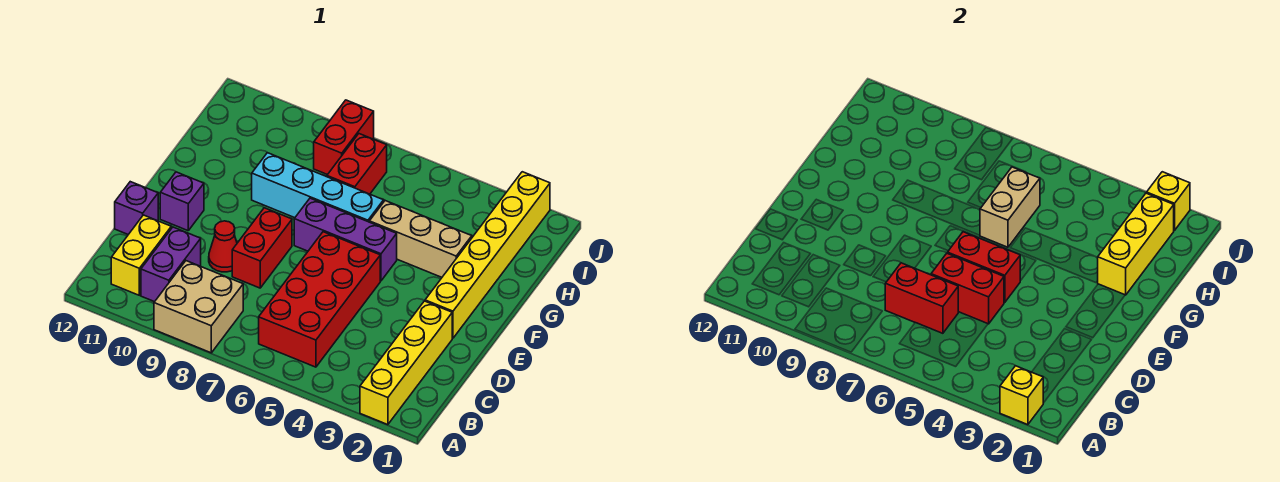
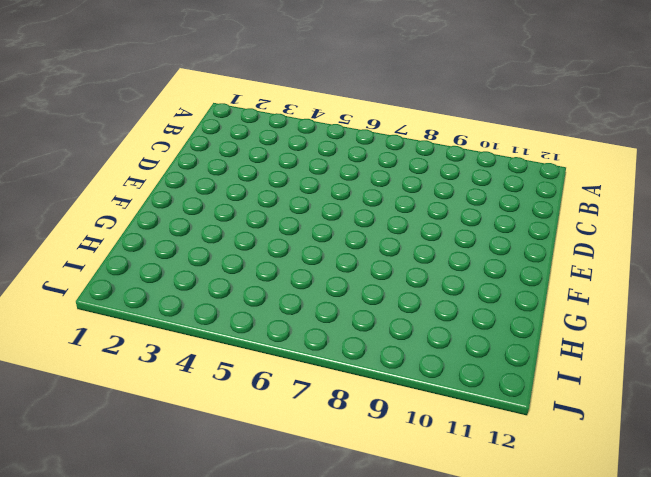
none -> yellow brick A2:D2 level 1
none -> tan brick A8:B9 level 1
none -> red brick B5:E6 level 1

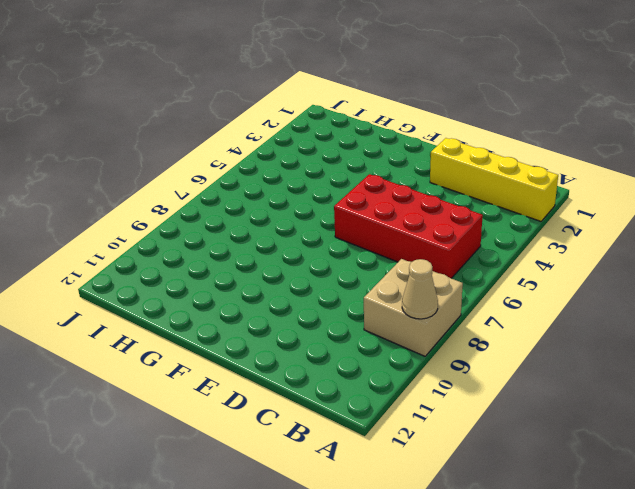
tan cone A9 level 2 -> none
none -> purple brick B10:C10 level 1
none -> yellow brick B11:C11 level 1
none -> red brick D8:E8 level 1

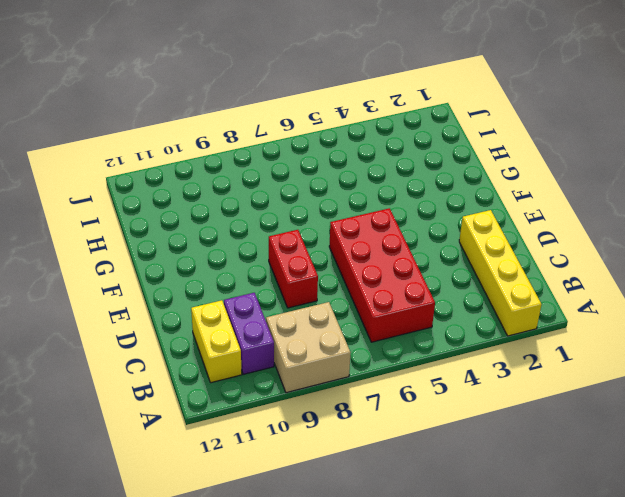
none -> red cone D9 level 1
none -> purple brick D12 level 1
none -> yellow brick E2:J2 level 1

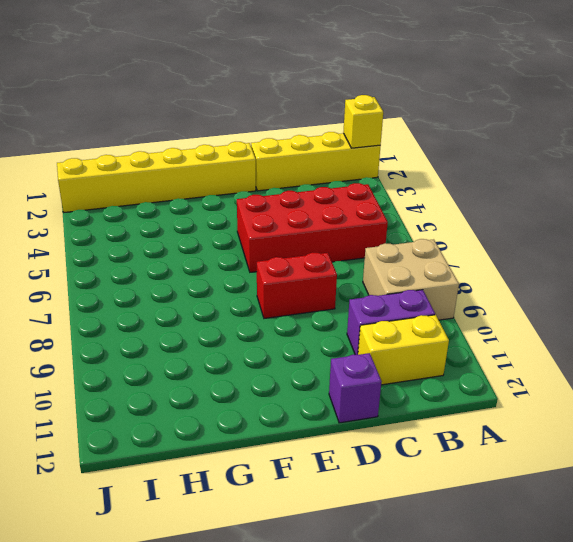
none -> red cone D9 level 1
none -> purple brick E11 level 1
none -> purple brick F5:F7 level 1

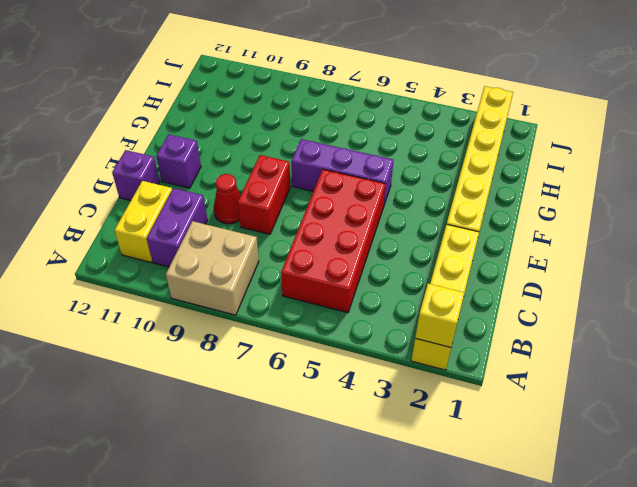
none -> tan brick G3:G5 level 1
none -> cyan brick G6:G9 level 1
none -> red brick H7:I7 level 1

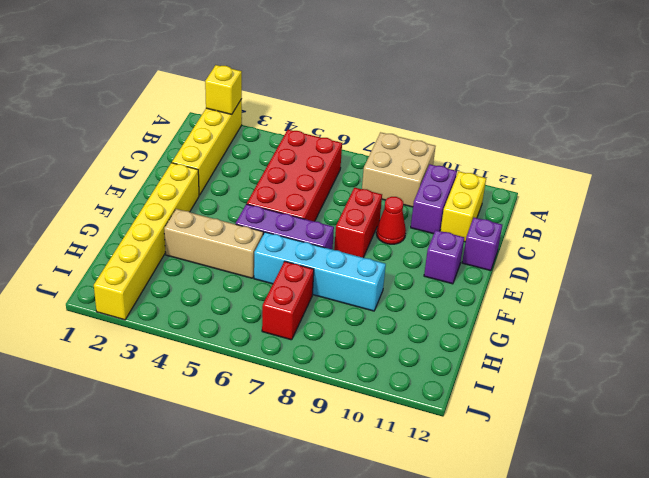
none -> red brick I8:J8 level 1
none -> red brick C6:C7 level 2
none -> red brick D5:D6 level 2

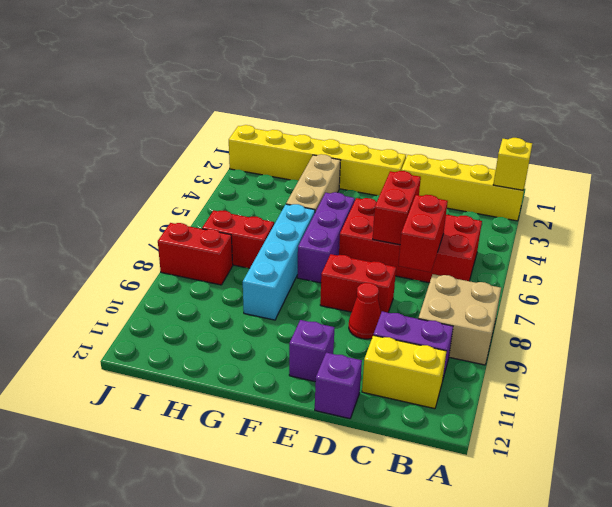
none -> red brick E5:E6 level 2
none -> yellow brick G2:I2 level 2
none -> tan brick G6:H6 level 2

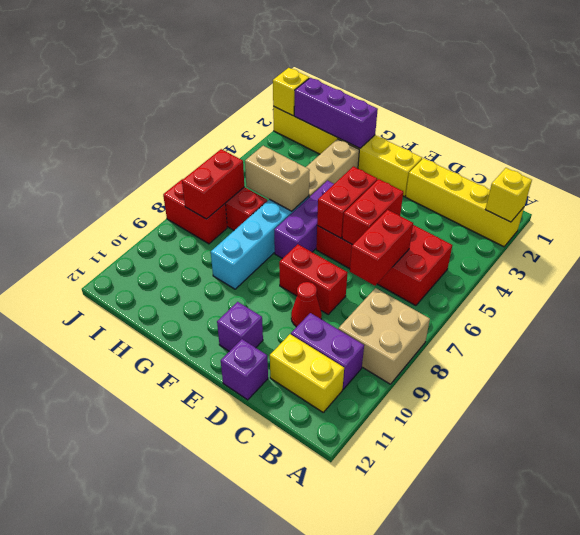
purple brick G2:I2 level 2 -> yellow brick G2:I2 level 2
red brick I7:I8 level 2 -> none

